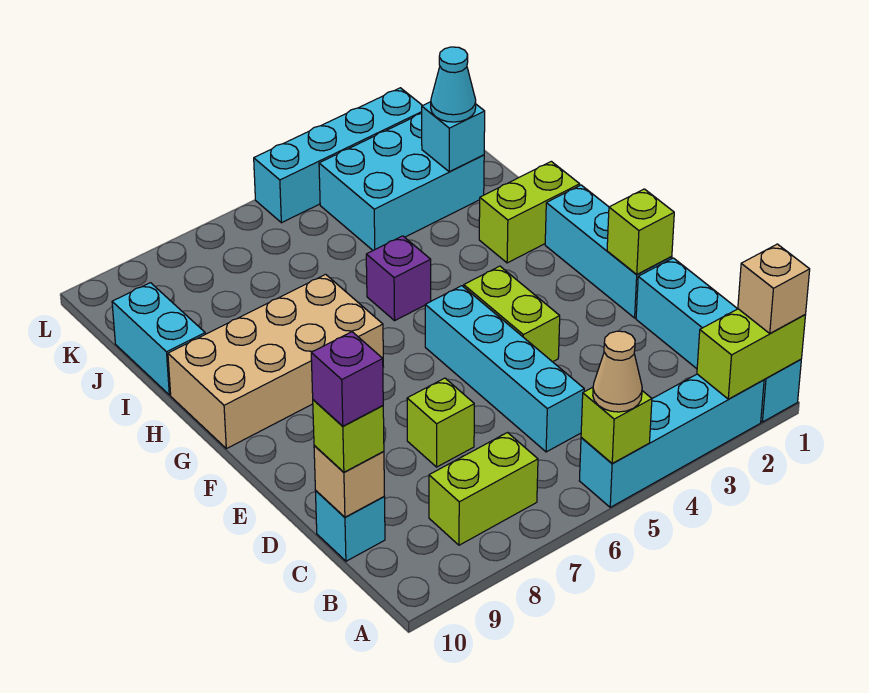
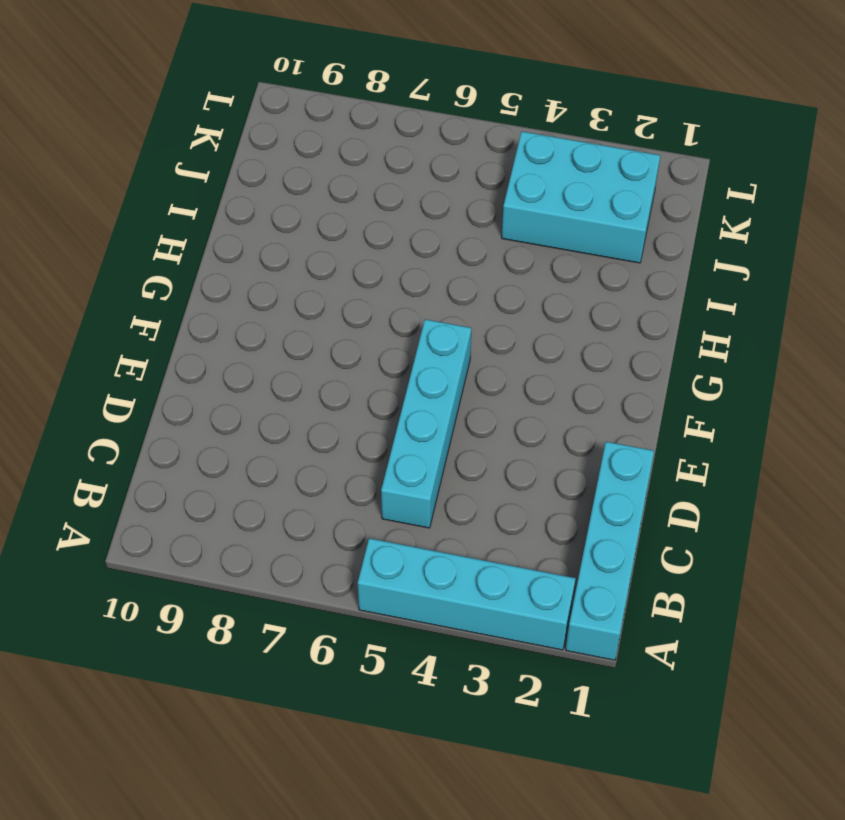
none -> lime brick B7:B8 level 1
none -> cyan brick C10 level 1
none -> lime brick D7 level 1

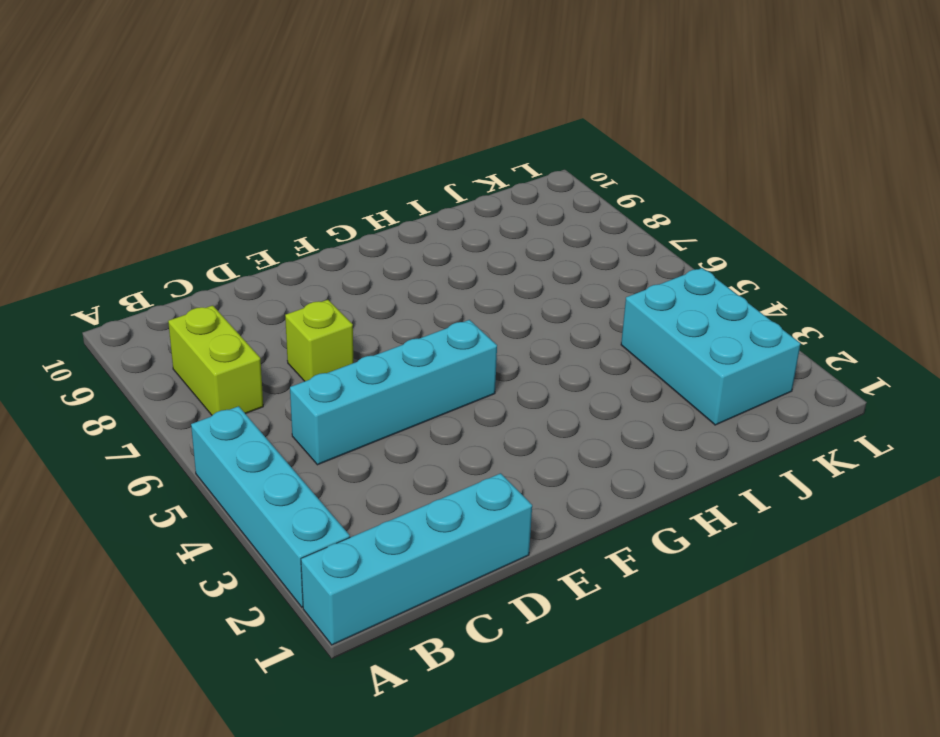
none -> cyan brick C10 level 1
none -> cyan brick E1:G1 level 1
none -> lime brick E4:F4 level 1

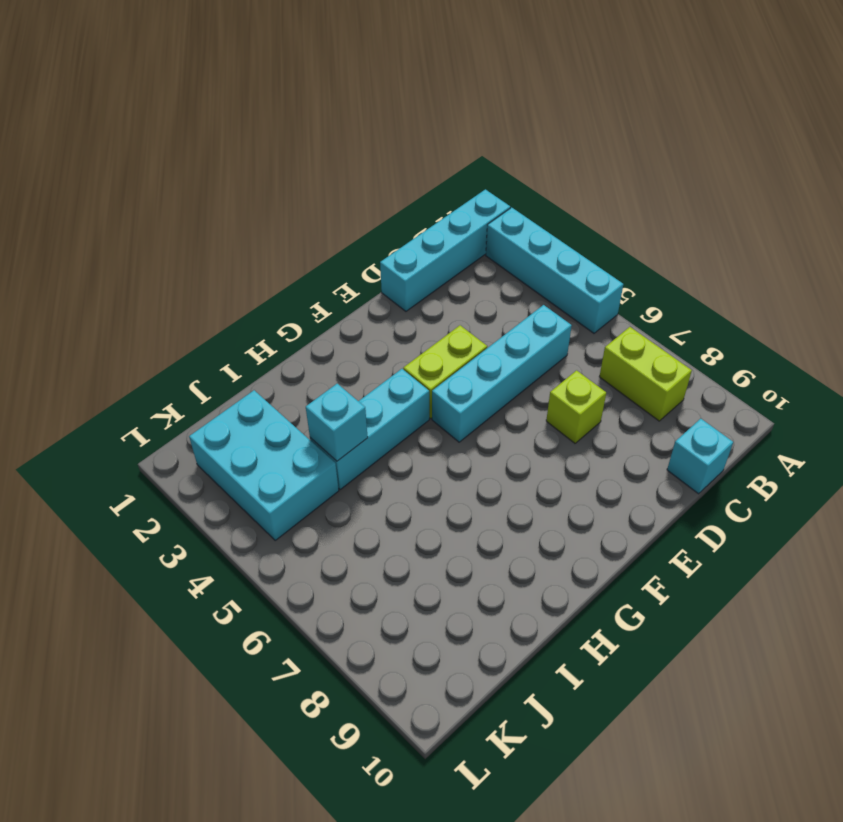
cyan brick G4:I4 level 1 -> cyan brick E1:G1 level 1
cyan brick I4 level 2 -> cyan brick J2 level 2
none -> tan brick G7:H10 level 1
none -> lime brick H1:H2 level 1
none -> purple brick H5 level 1

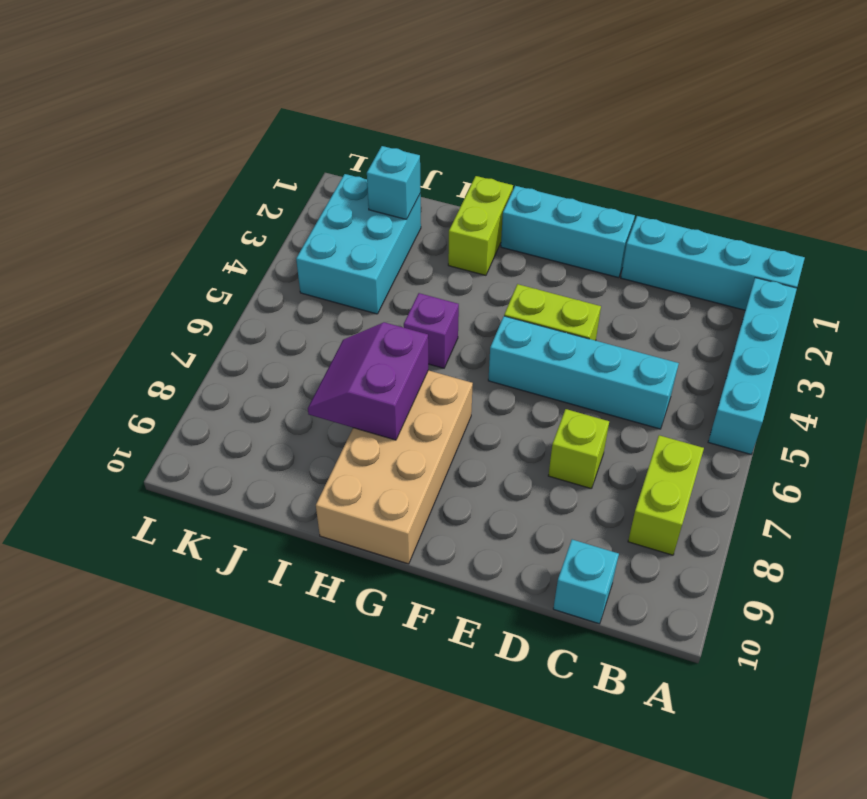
purple slope H7:I8 level 2 top H -> none
none -> cyan brick I10:J10 level 1
none -> cyan brick L2:L5 level 1
none -> lime brick A1:A2 level 2

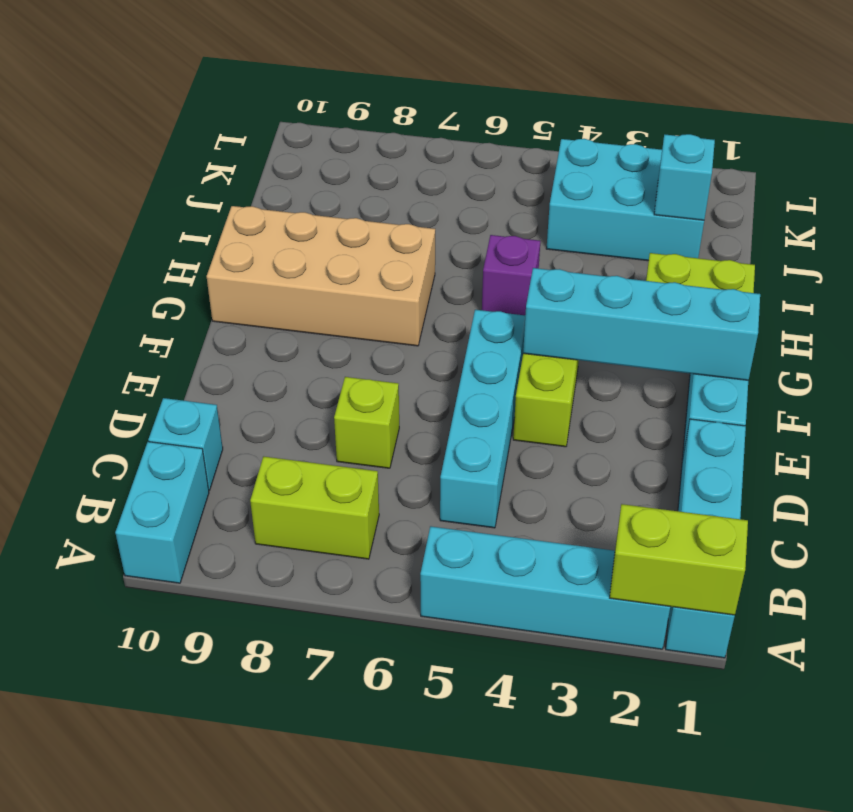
cyan brick A10:B10 level 1 -> cyan brick I10:J10 level 1
cyan brick F1:F4 level 2 -> cyan brick L2:L5 level 1
none -> lime brick A5 level 2
none -> tan brick C10 level 2
none -> lime brick E1 level 2

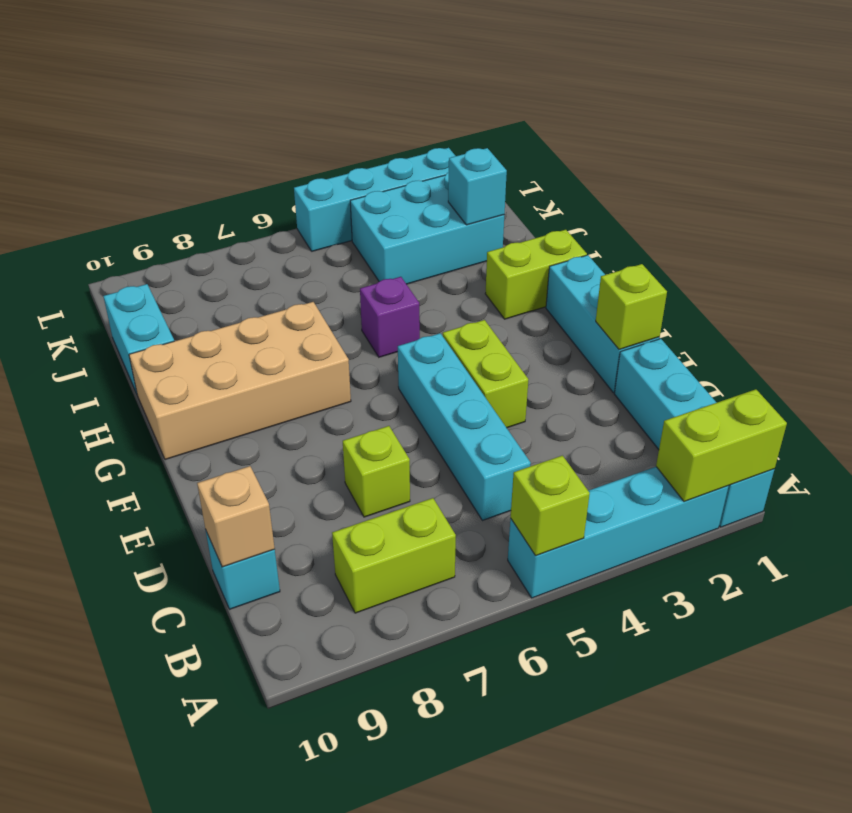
none -> tan brick A1 level 3
none -> tan cone A5 level 3
none -> lime brick C10 level 3

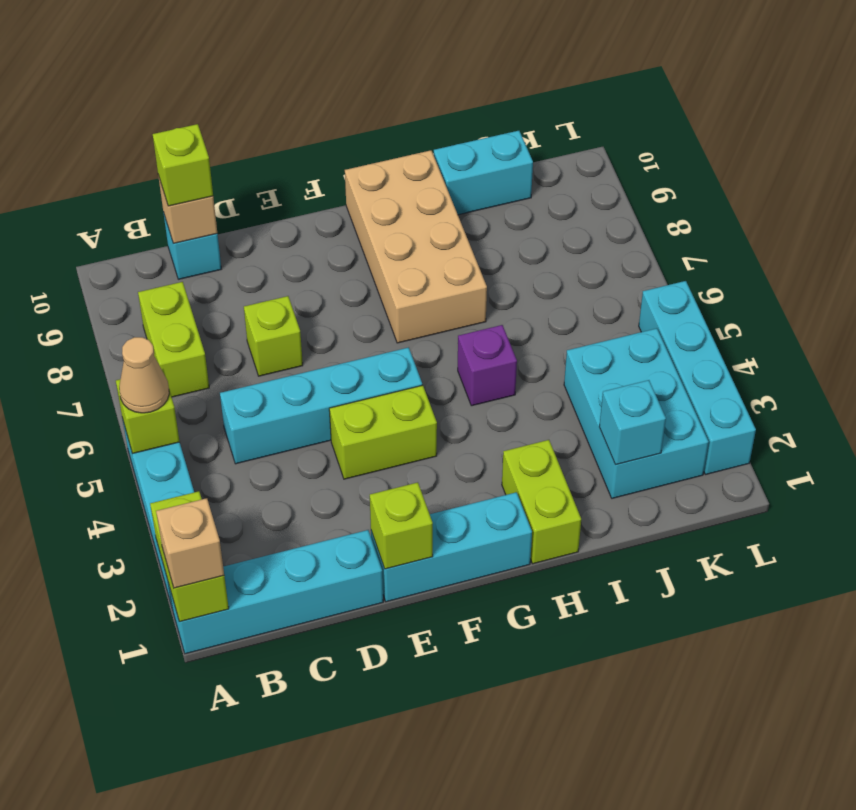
none -> cyan cone J2 level 3
none -> purple brick C10 level 4

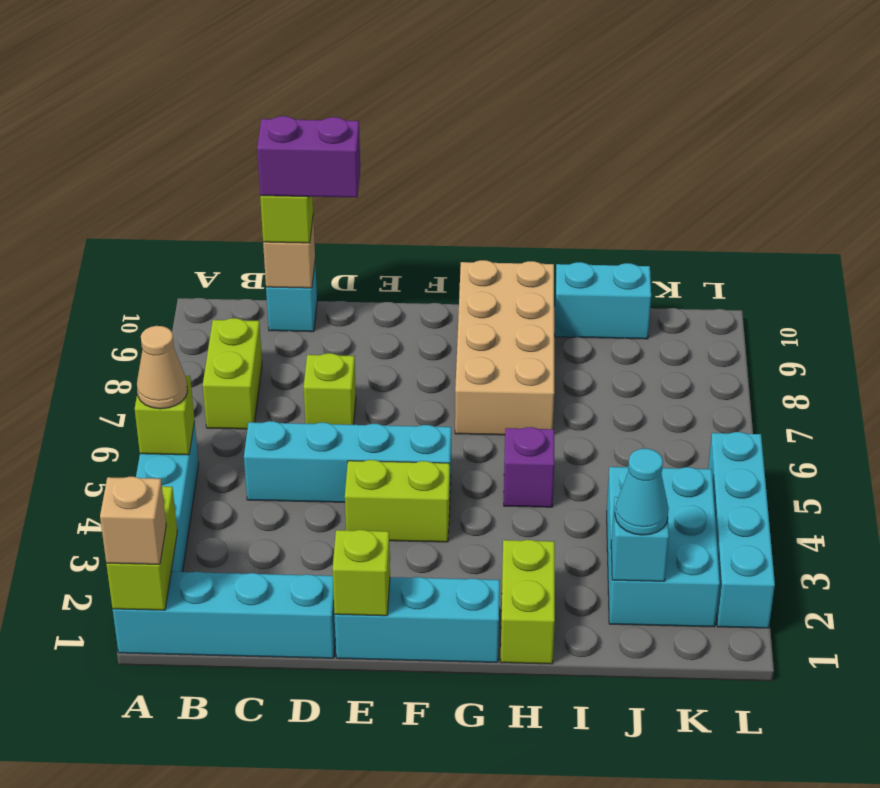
purple brick C10:D10 level 4 -> purple brick C10 level 4

